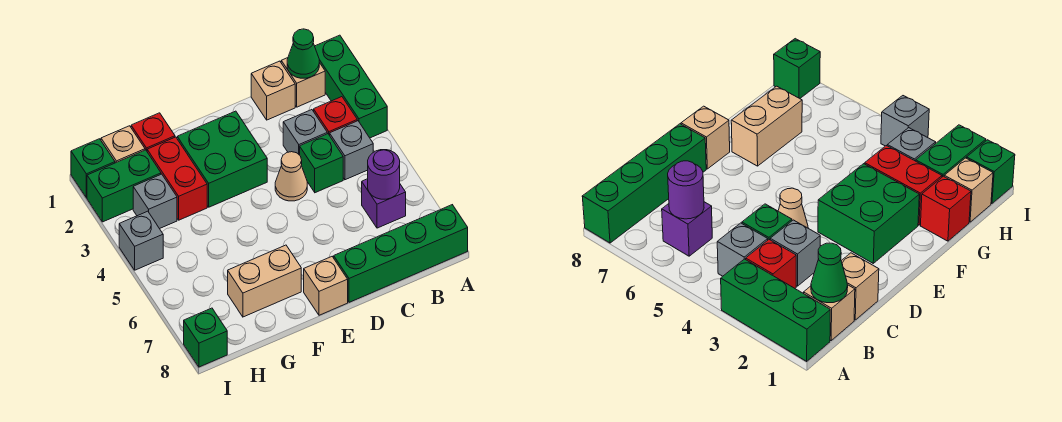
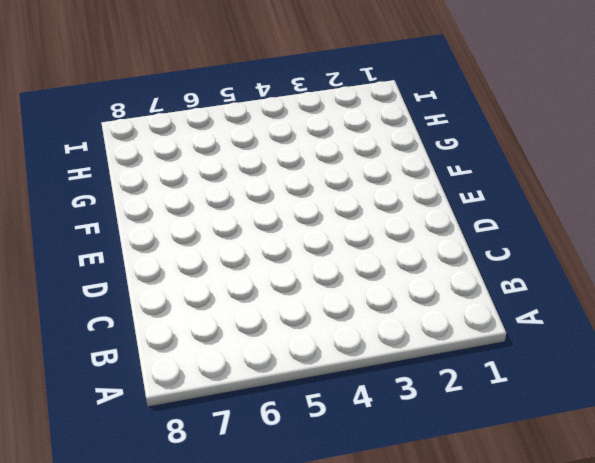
none -> green brick A1:A3 level 1
none -> green brick A8:D8 level 1
none -> tan brick B1 level 1

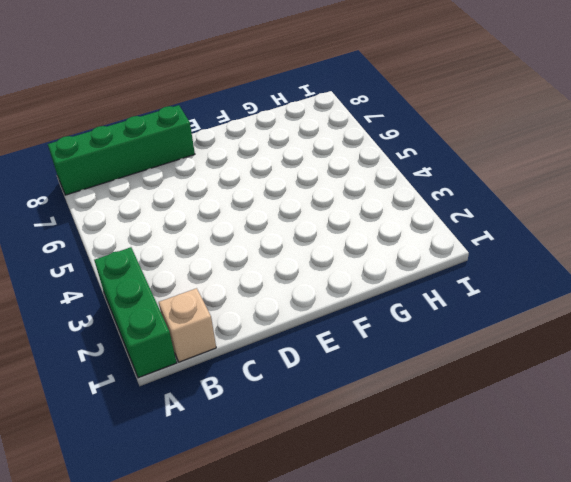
none -> red brick B3 level 1
none -> grey brick B4 level 1
none -> purple brick B6 level 1

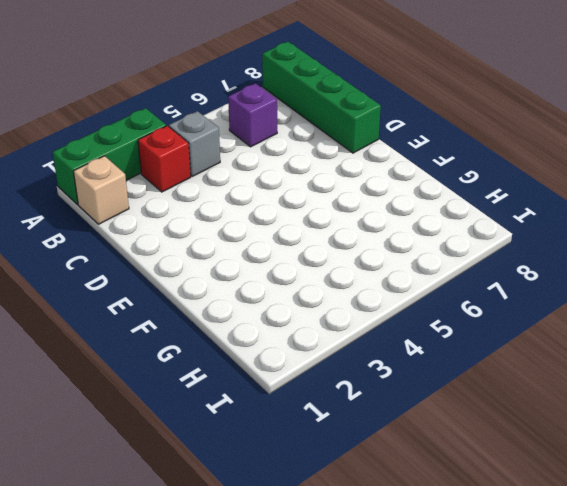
none -> tan brick C1 level 1
none -> grey brick C3 level 1
none -> green brick C4 level 1

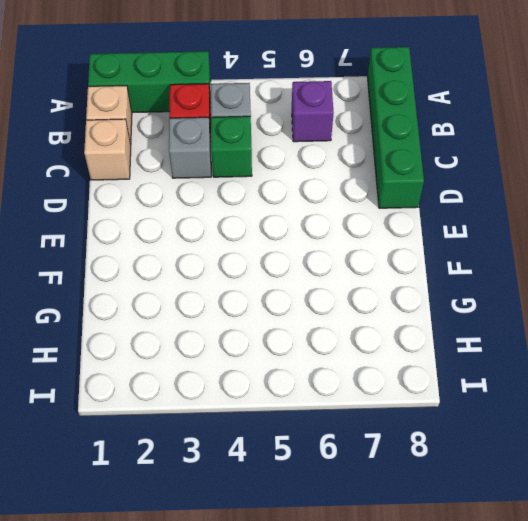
none -> tan cone D4 level 1
none -> green brick E2:F3 level 1
none -> tan brick E8 level 1

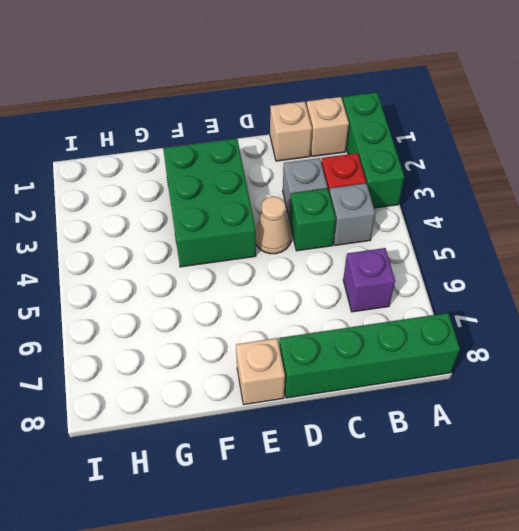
green brick E2:F4 level 1 -> green brick E2:F3 level 1
none -> tan brick F7:G7 level 1
none -> red brick G1 level 1
none -> red brick G2:G3 level 1

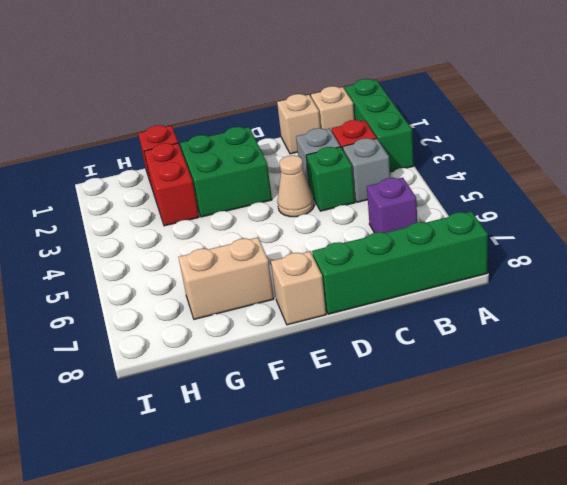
none -> tan brick H1 level 1
none -> green brick H2:I2 level 1
none -> grey brick H3 level 1

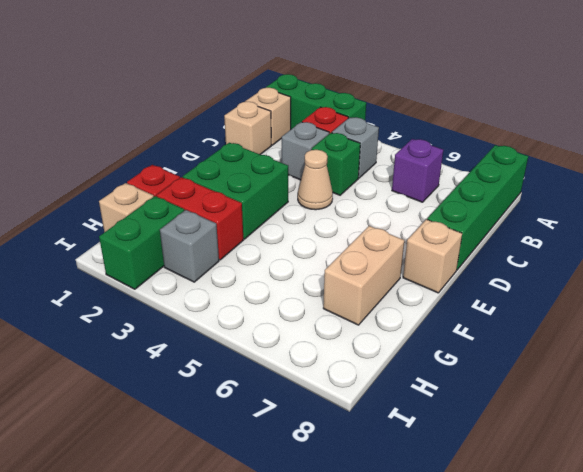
none -> green brick I1 level 1
none -> grey brick I4 level 1
none -> green brick I8 level 1

